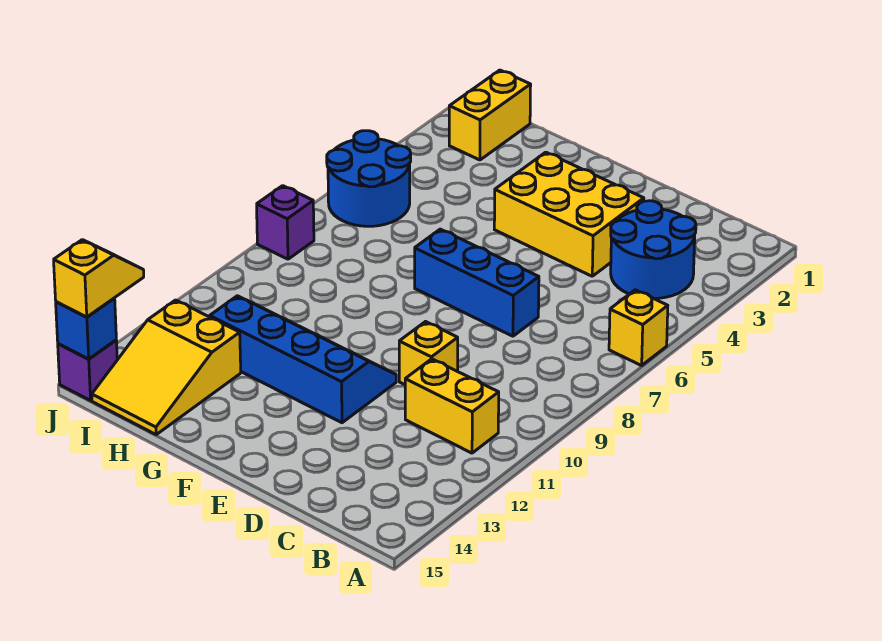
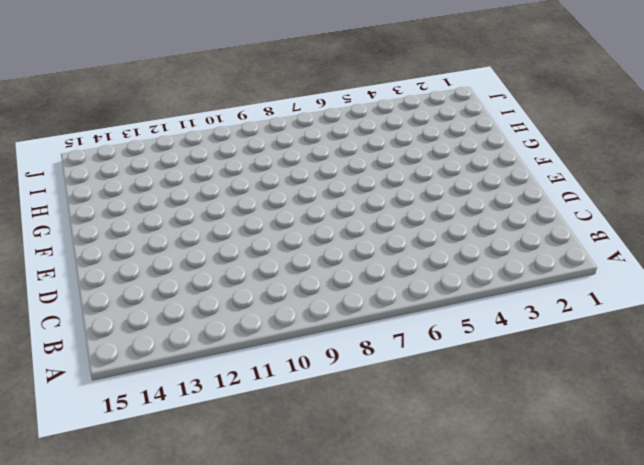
none -> yellow brick A6 level 1
none -> blue round brick B3:C4 level 1
none -> yellow brick B11:C11 level 1

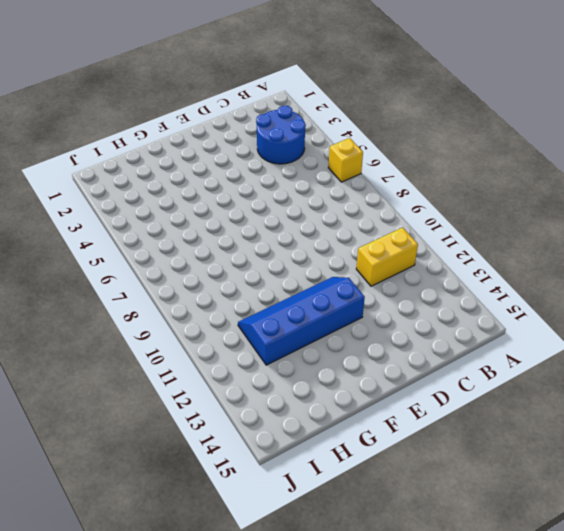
none -> yellow brick D3:F4 level 1
none -> blue brick D7:F7 level 1
none -> yellow brick D10 level 1

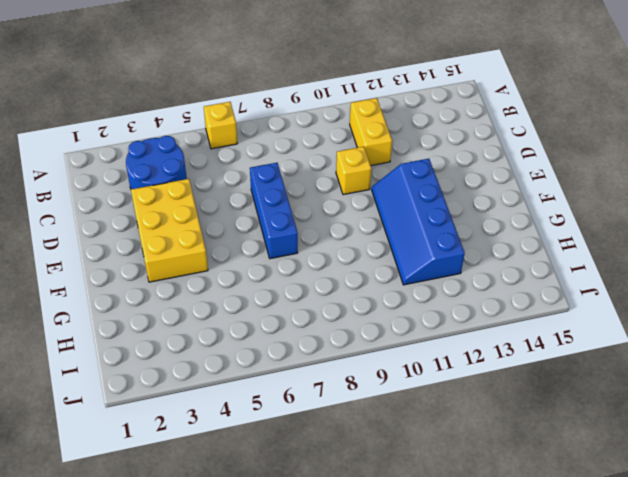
none -> yellow slope H13:I15 level 1 top 13
none -> yellow brick I1:I2 level 1
none -> blue round brick I5:J6 level 1

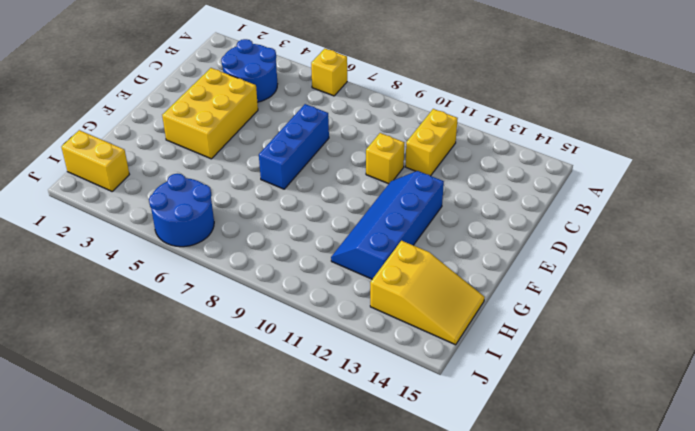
none -> purple brick J8 level 1
none -> purple brick J15 level 1
none -> blue brick J15 level 2

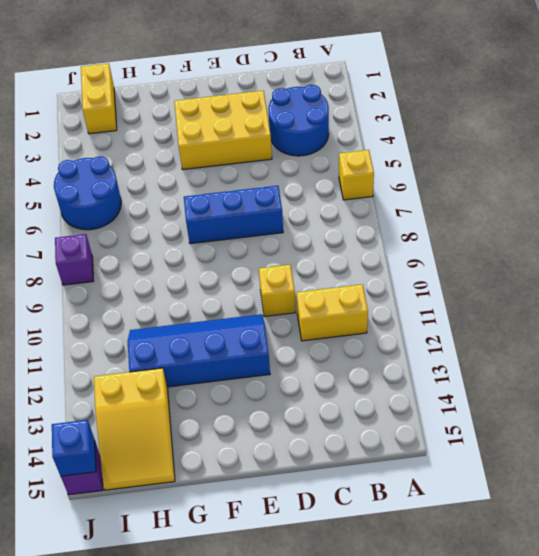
none -> yellow slope J14:J15 level 3 top 15

